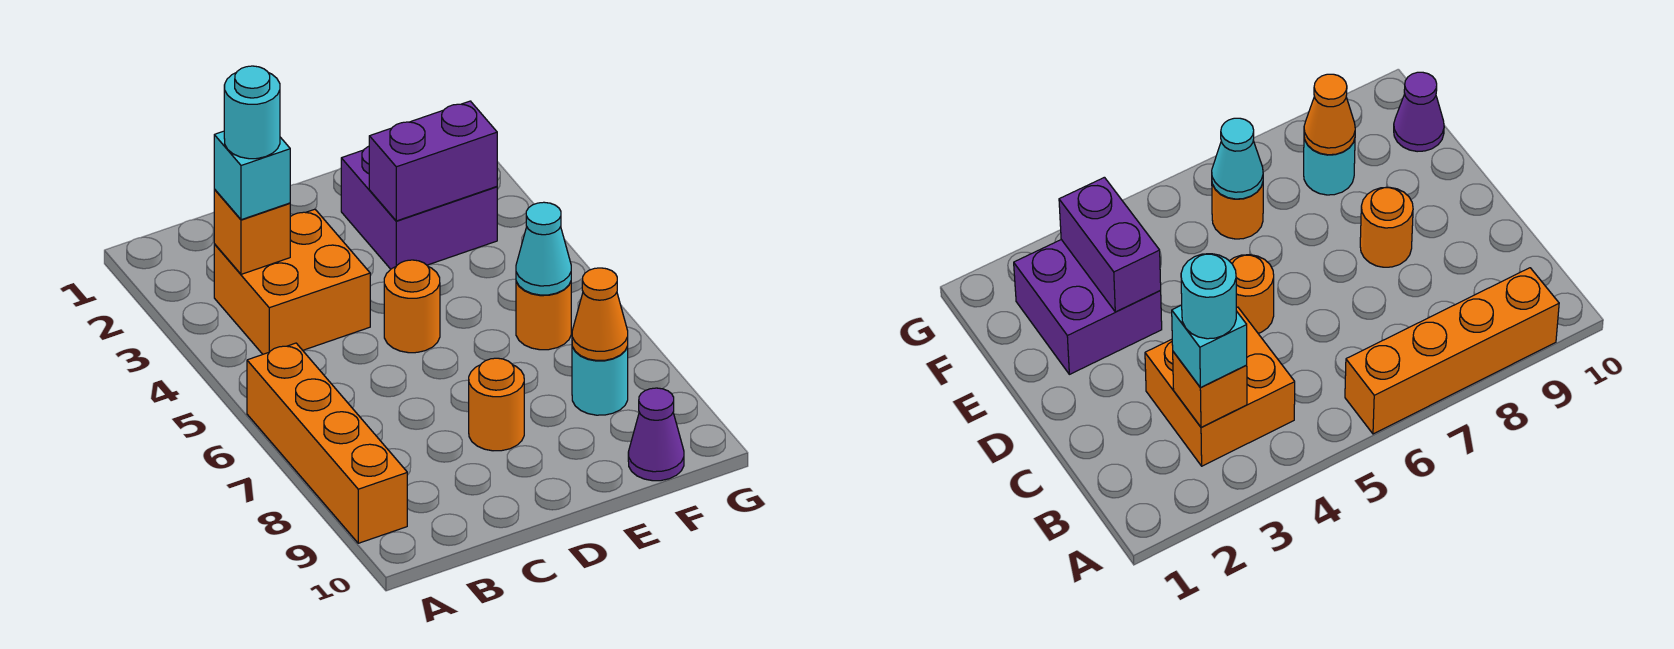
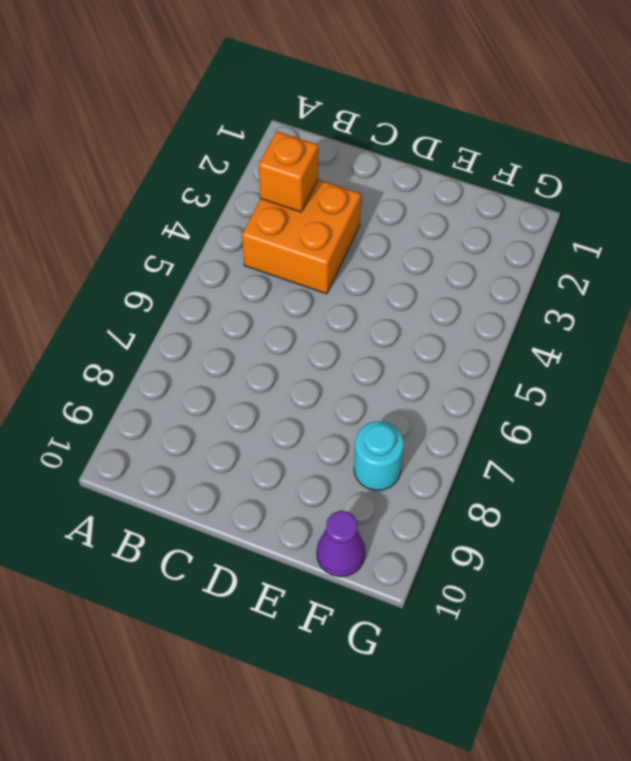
none -> orange brick A6:A9 level 1
none -> orange round brick D5 level 1
none -> orange round brick D8 level 1

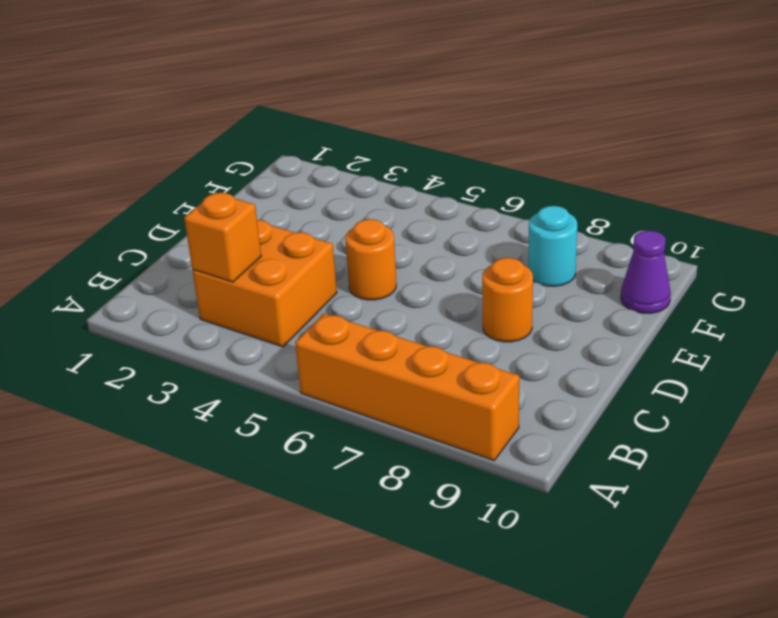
none -> purple brick E2:F3 level 1
none -> orange round brick F6 level 1
none -> purple brick E3:F3 level 2

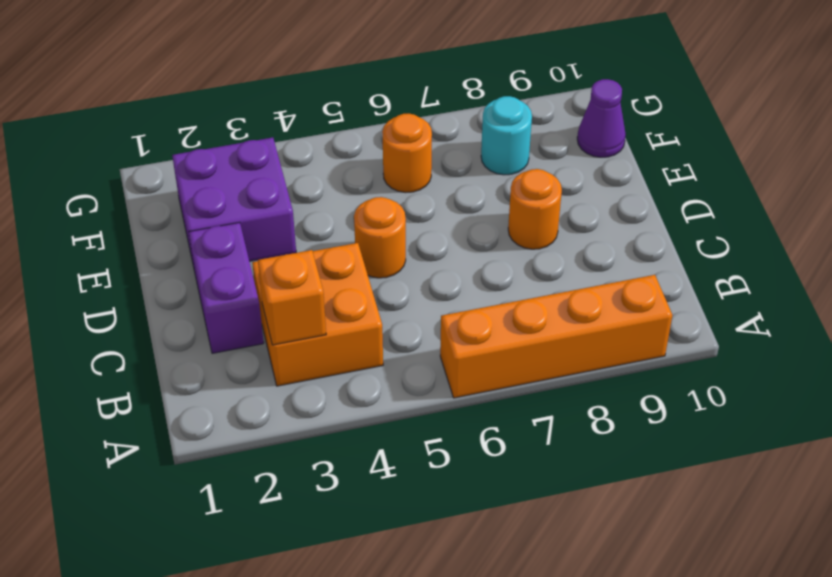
purple brick C2:D2 level 1 -> purple brick E3:F3 level 2
none -> cyan cone F6 level 2
none -> orange cone F8 level 2
none -> cyan brick B3 level 3

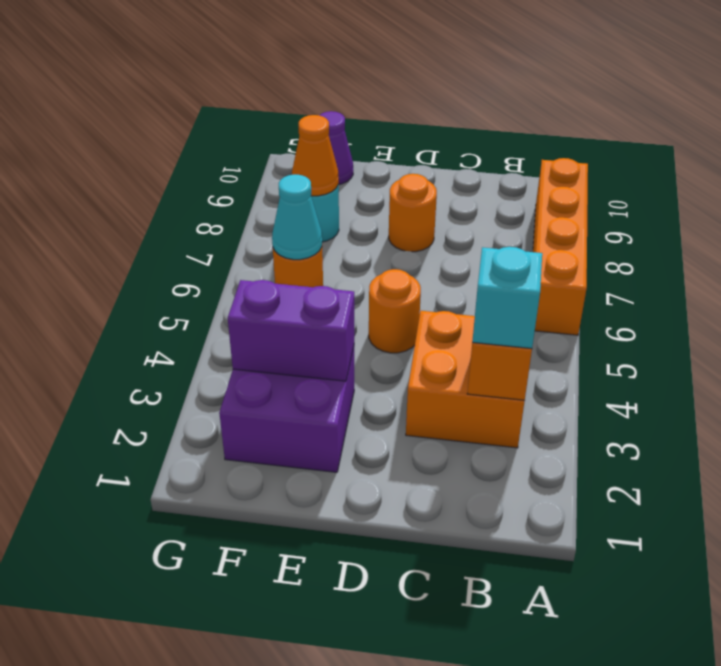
none -> cyan round brick B3 level 4

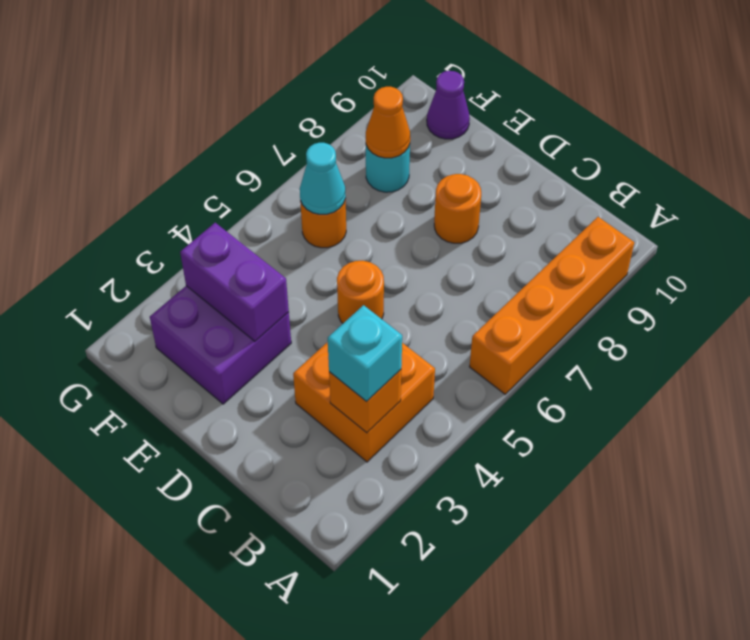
none -> cyan round brick B3 level 4

